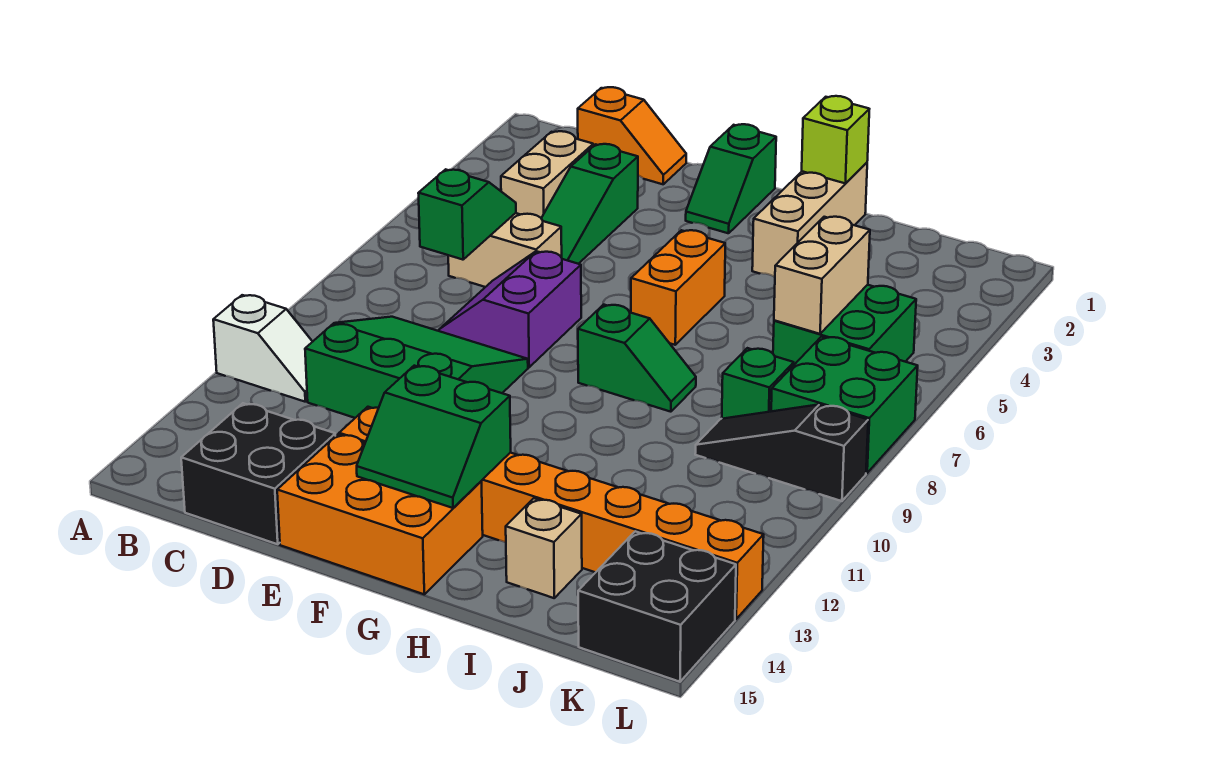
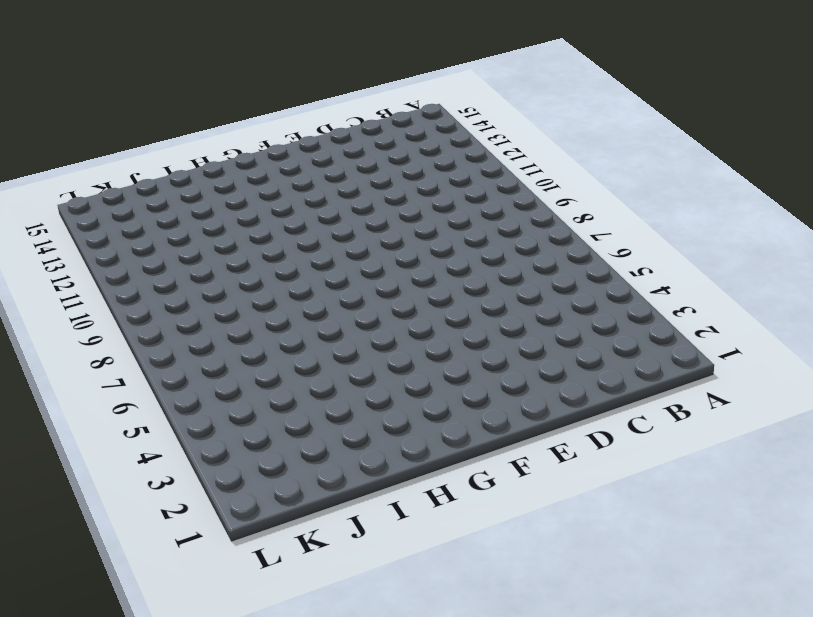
none -> white slope A11:B11 level 1 top A
none -> orange slope C1:D1 level 1 top C
none -> tan brick C3:C4 level 1

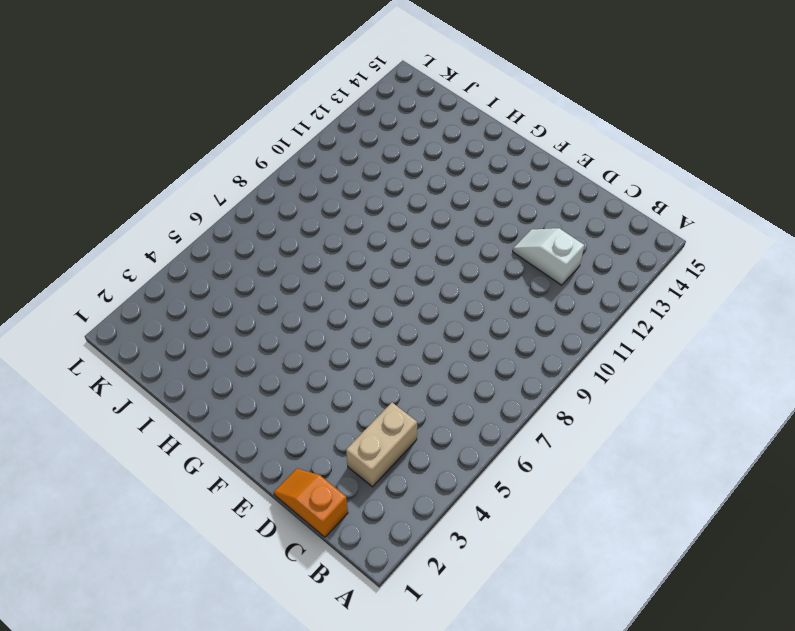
white slope C12:D12 level 1 top C -> white slope A11:B11 level 1 top A
none -> tan brick C6:D6 level 1
none -> green slope C9:E11 level 1 top 11
none -> black brick C14:D15 level 1

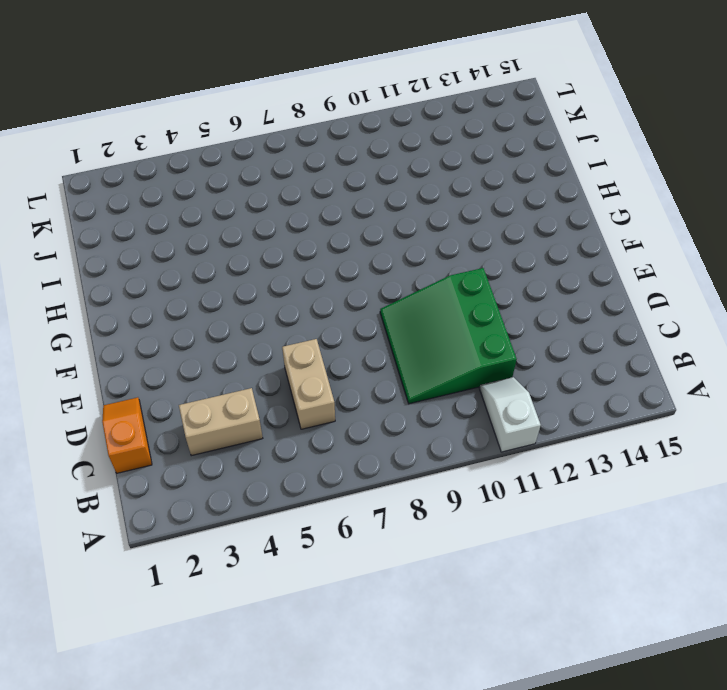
none -> black brick C14:D15 level 1
none -> green slope D3:D5 level 1 top 3
none -> purple slope D7:E8 level 1 top E

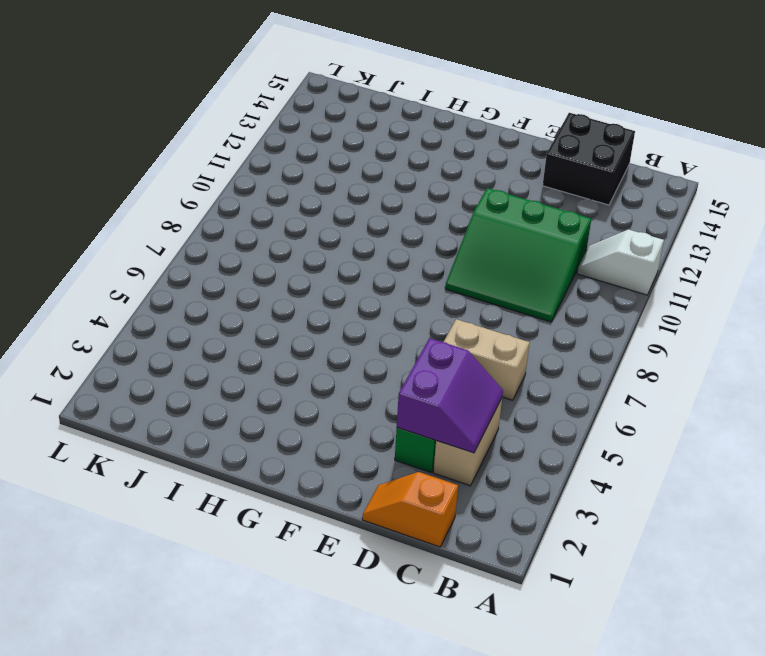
purple slope C3:D4 level 2 top D -> purple slope D7:E8 level 1 top E
none -> orange brick E13:L13 level 1
none -> orange brick E14:G15 level 1
none -> green slope F1:F2 level 1 top 1

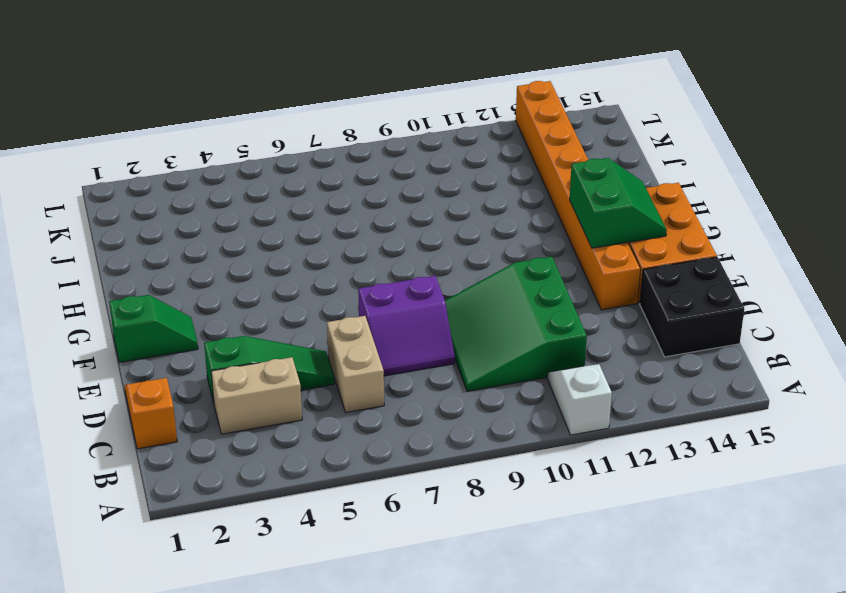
none -> orange brick G5:G6 level 1
none -> green slope G8:H8 level 1 top G
none -> tan brick H1:H3 level 1

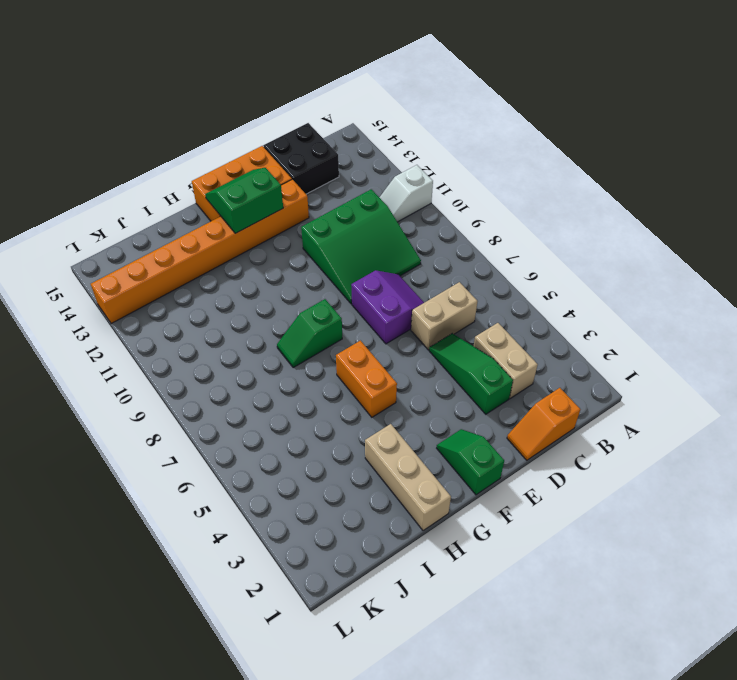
none -> tan brick I14 level 1
none -> green brick J5:K6 level 1
none -> green brick J8 level 1

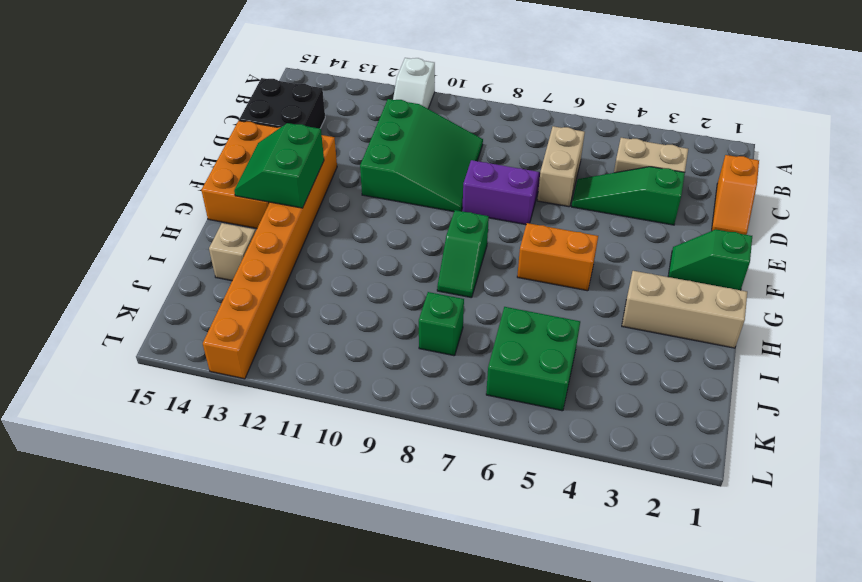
none -> black slope J9:L9 level 1 top L
none -> green brick K7:L8 level 1
none -> black brick K14:L15 level 1

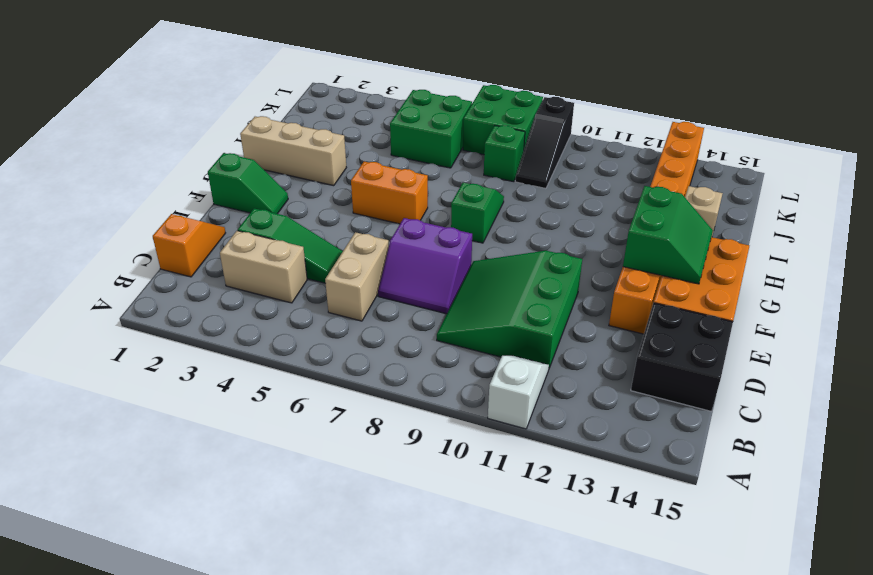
none -> black brick K14:L15 level 1
none -> green slope C6:C7 level 2 top 7
none -> lime brick H1 level 2

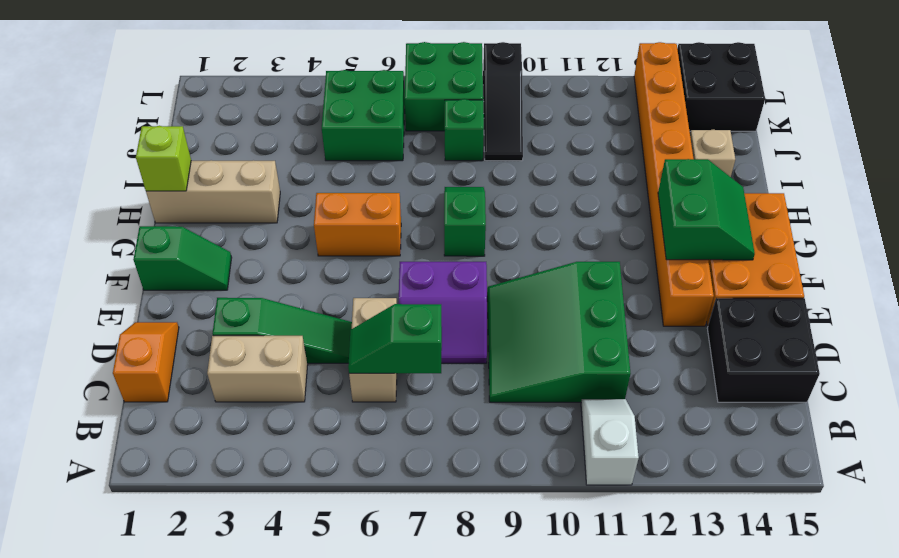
none -> tan brick J5:J6 level 2

